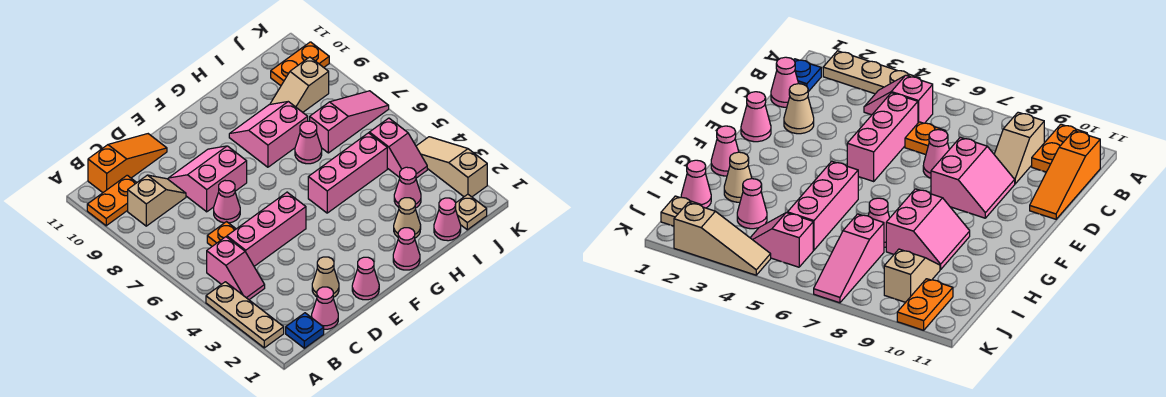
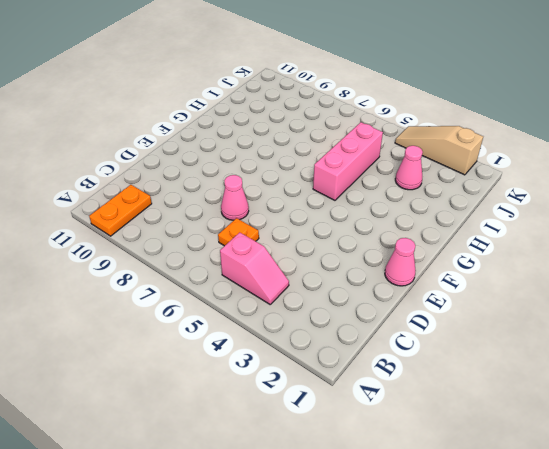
none -> tan plate A2:A4 level 1
none -> blue plate B1 level 1
none -> tan slope B9:C9 level 1 top B

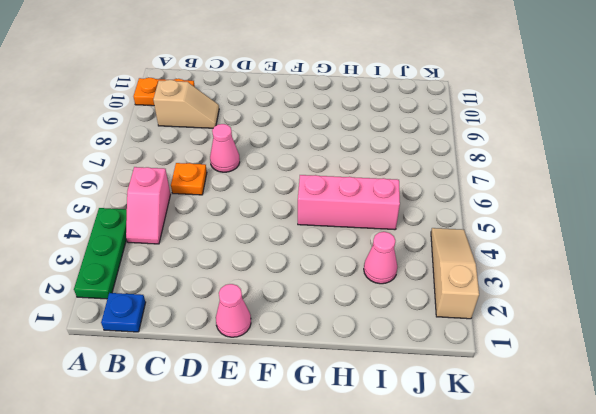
green plate A2:A4 level 1 -> tan plate A2:A4 level 1
none -> orange slope B11:D11 level 1 top B
none -> pink cone C1 level 1
none -> pink brick C5:E5 level 1

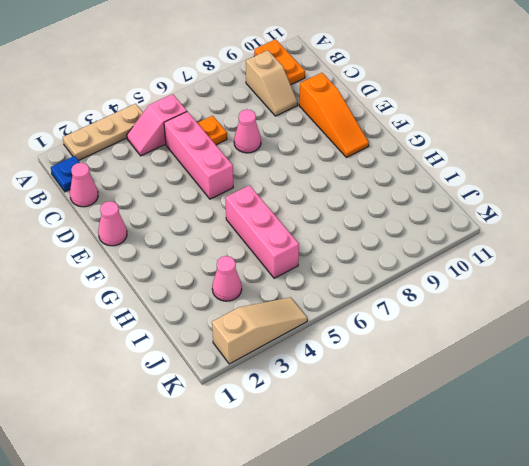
orange slope D10:F10 level 1 top D -> orange slope B11:D11 level 1 top B
none -> tan cone D2 level 1
none -> pink slope D8:E9 level 1 top 8
none -> pink cone G1 level 1

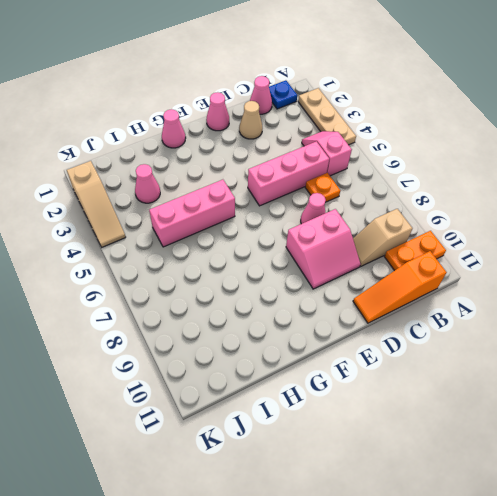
none -> pink slope G8:H9 level 1 top 8
none -> tan cone H2 level 1
none -> pink cone H7 level 1

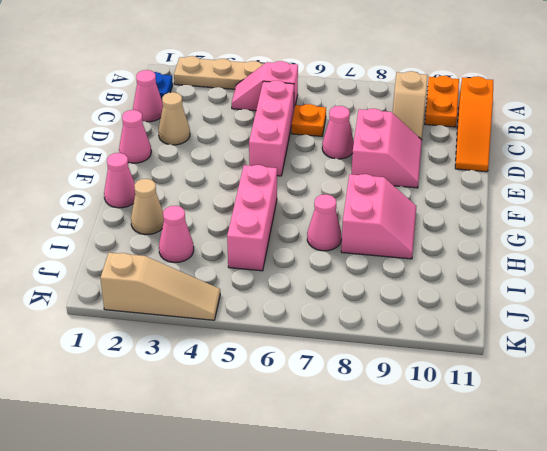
none -> pink cone I1 level 1
none -> pink slope I7:K7 level 1 top I
none -> tan slope I9:J9 level 1 top J

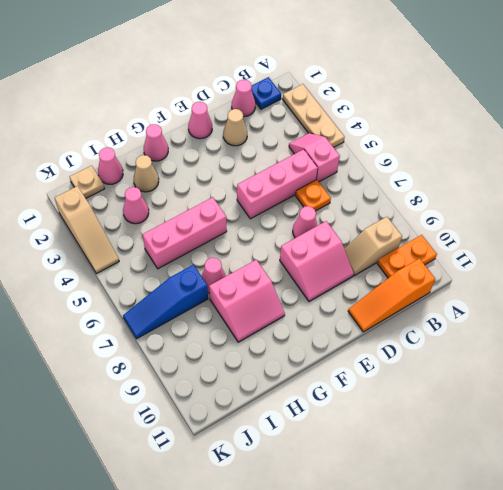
blue slope I7:K7 level 1 top I -> pink slope I7:K7 level 1 top I
none -> tan slope I9:J9 level 1 top J
none -> pink slope J4:J5 level 1 top 5
none -> orange plate J10:K10 level 1

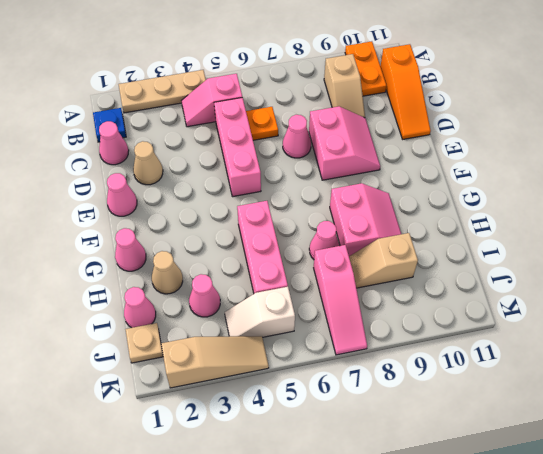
tan slope I8:I9 level 1 top 9 -> tan slope I9:J9 level 1 top J
white slope J4:J5 level 1 top 5 -> pink slope J4:J5 level 1 top 5
none -> orange plate J10:K10 level 1

